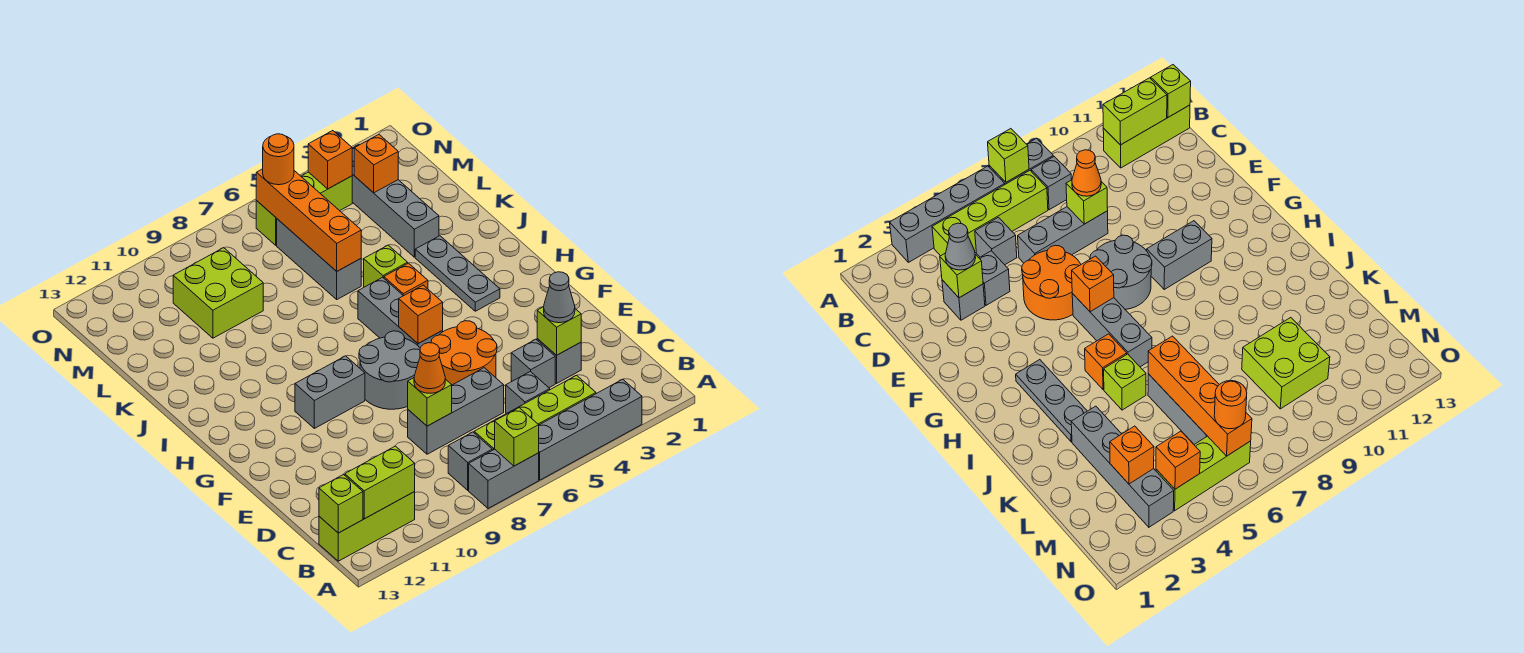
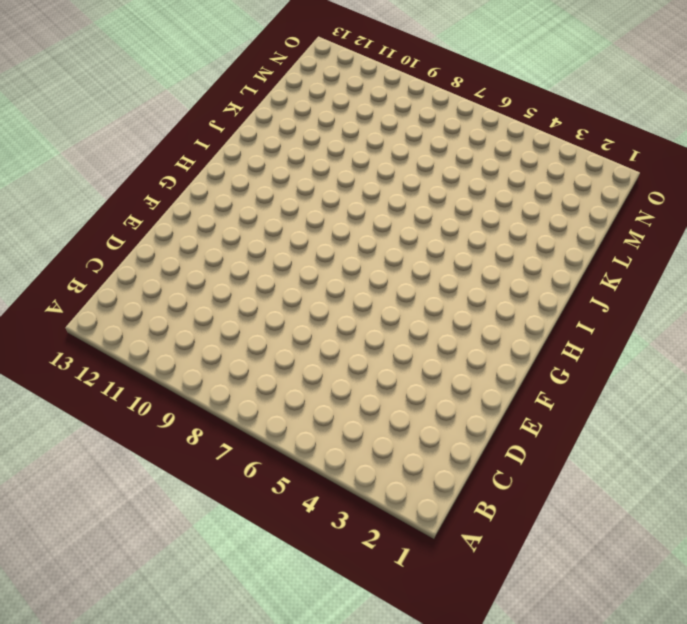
none -> grey brick A3:A6 level 1
none -> grey brick A7:A8 level 1
none -> lime brick B4:B7 level 1
none -> grey brick B8 level 1

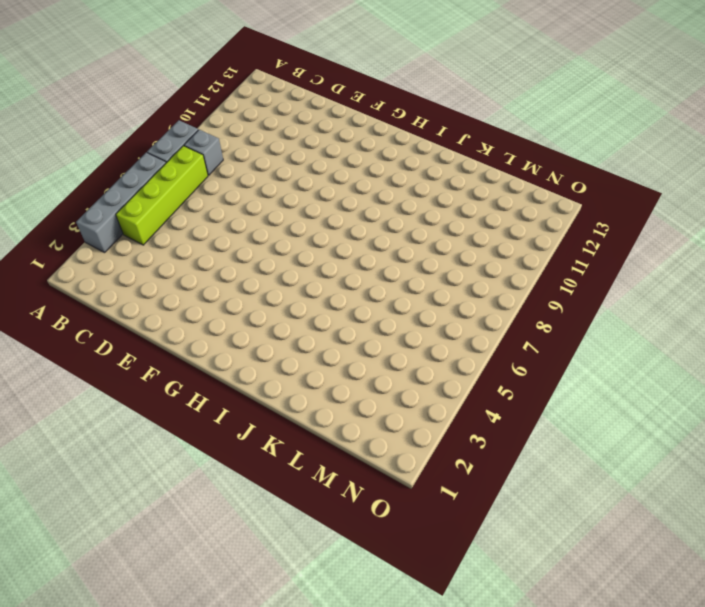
none -> lime brick B11:B13 level 1
none -> grey brick C5 level 1
none -> grey brick D3 level 1
none -> grey brick D4 level 1

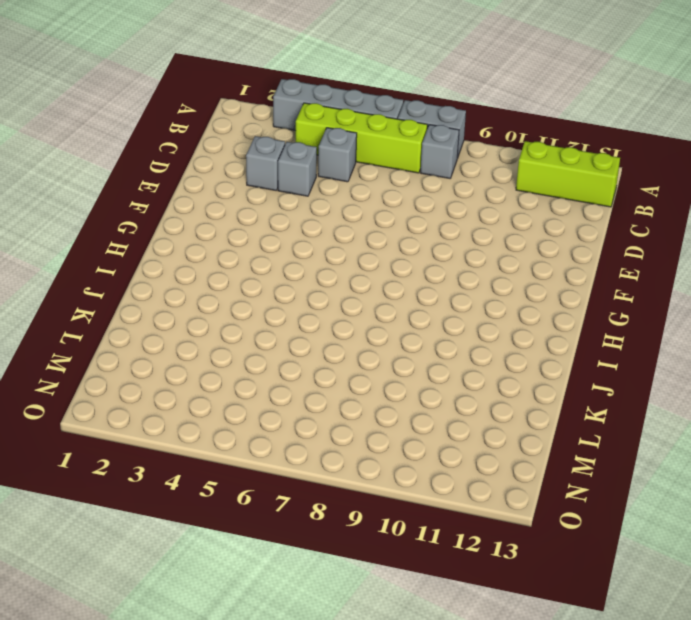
none -> grey brick D6:D8 level 1
none -> orange round brick E5:F6 level 1
none -> grey round brick F7:G8 level 1
none -> grey brick G6:I6 level 1

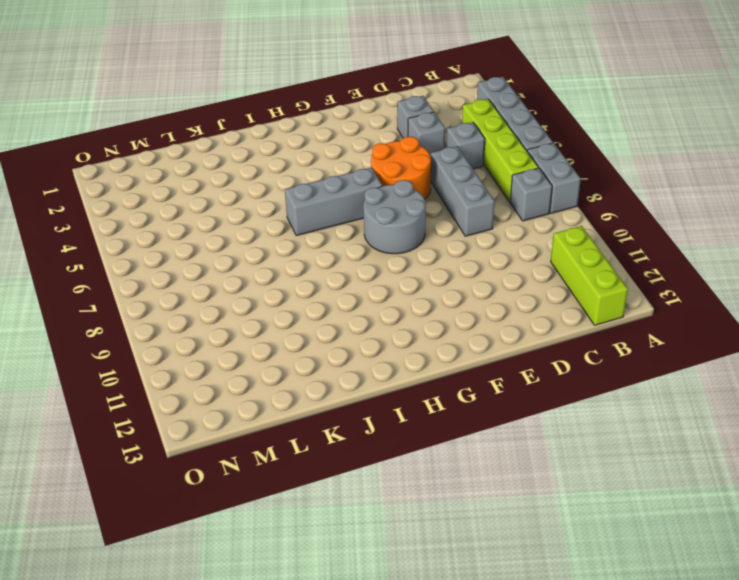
none -> grey brick G9:G10 level 1
none -> grey plate H3:J3 level 1
none -> orange brick I5 level 1
none -> lime brick J5 level 1

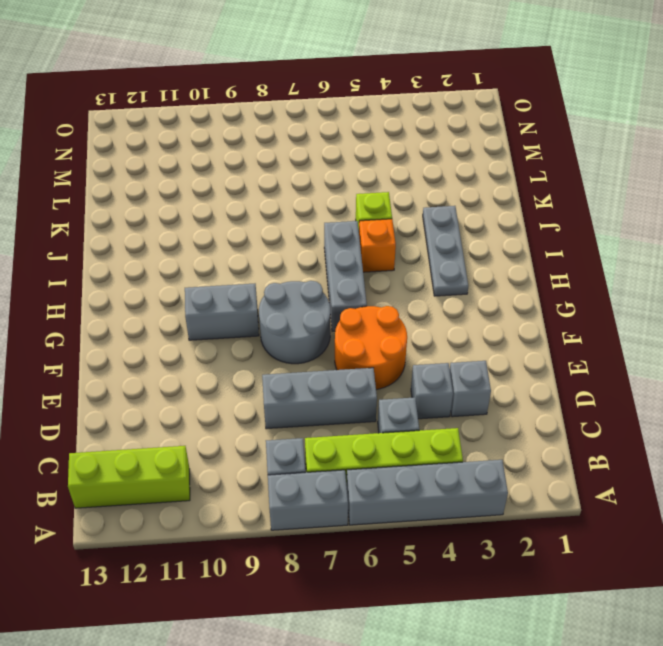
none -> grey brick K3:N3 level 1
none -> grey brick K6:M6 level 1
none -> lime brick L9:M10 level 1
none -> lime brick N4:N6 level 1

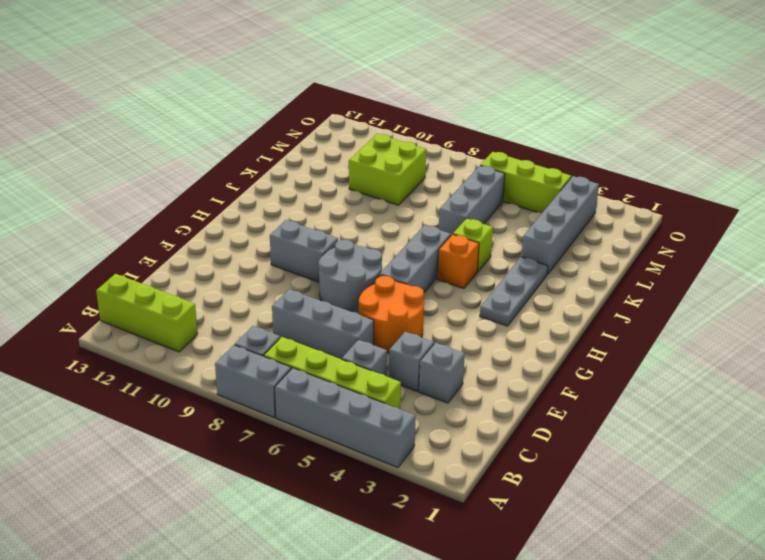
none -> lime brick A7 level 2
none -> lime brick B11:B12 level 2
none -> lime brick B13 level 2
none -> lime brick D3 level 2

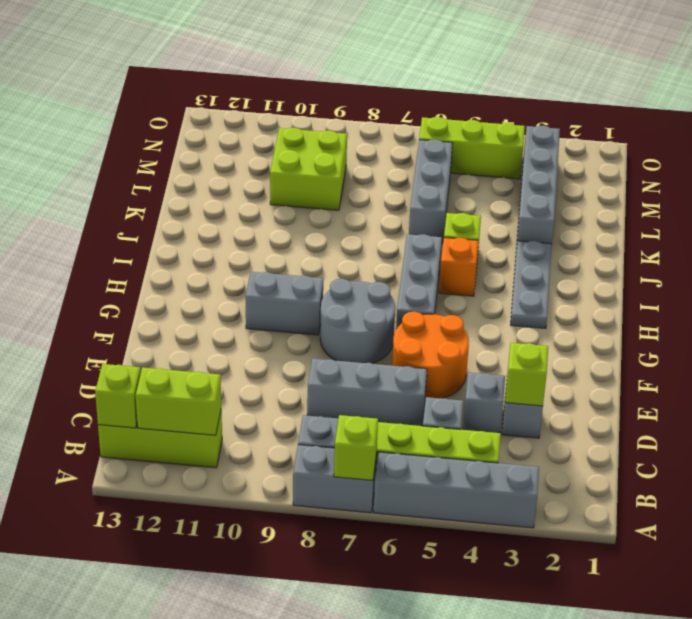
none -> lime brick D8 level 2
none -> orange brick G6 level 2
none -> orange brick K6:N6 level 2
none -> orange brick M3 level 2

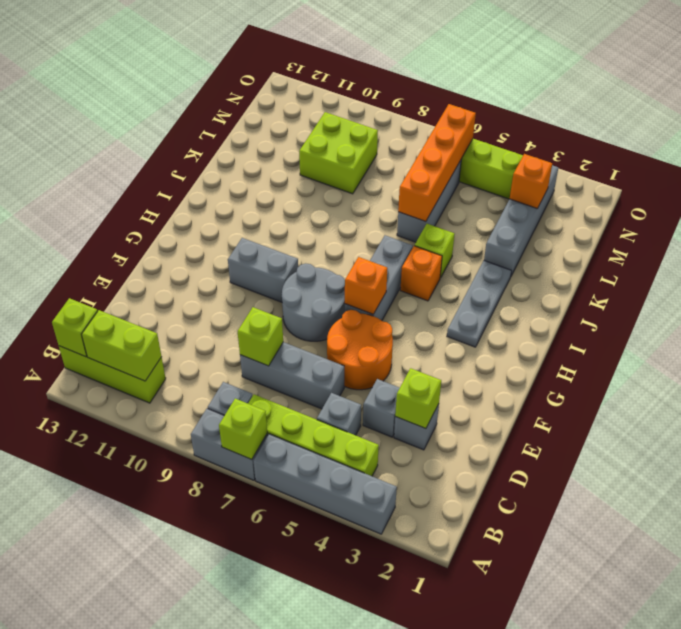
none -> orange brick N4 level 2
none -> grey cone D3 level 3
none -> orange cone D8 level 3
none -> orange round brick N6 level 3

